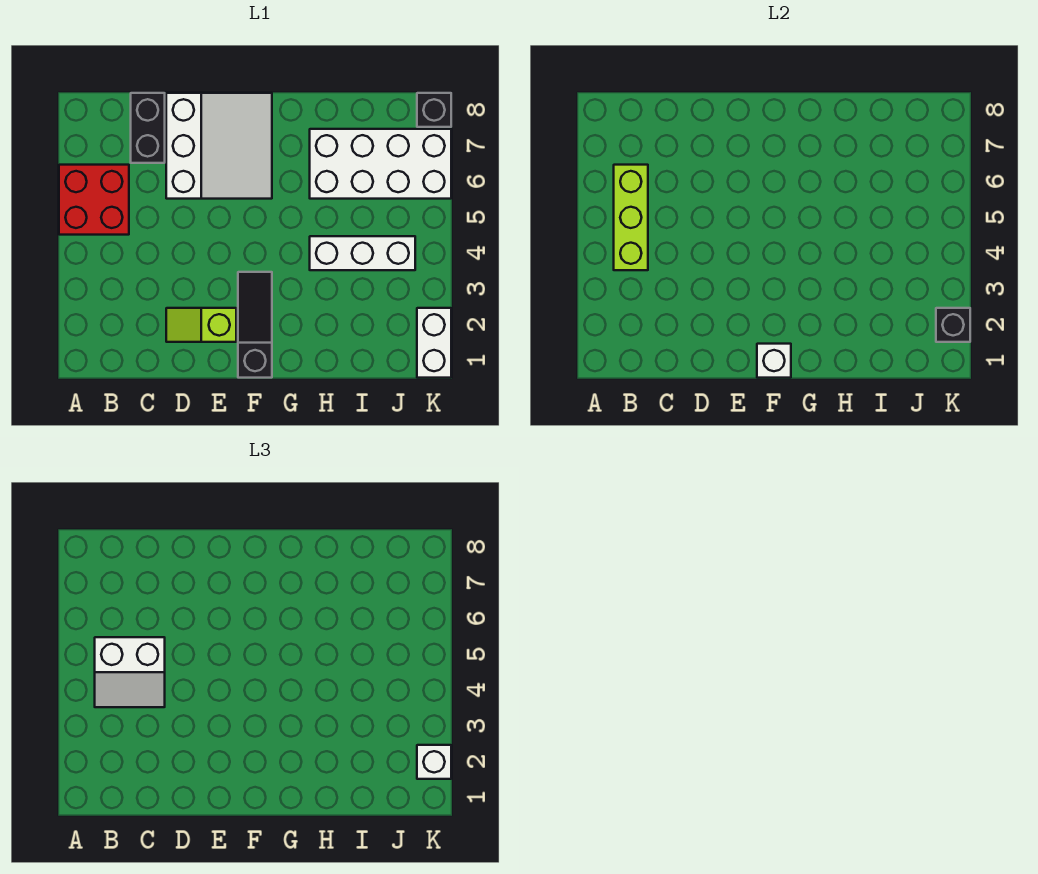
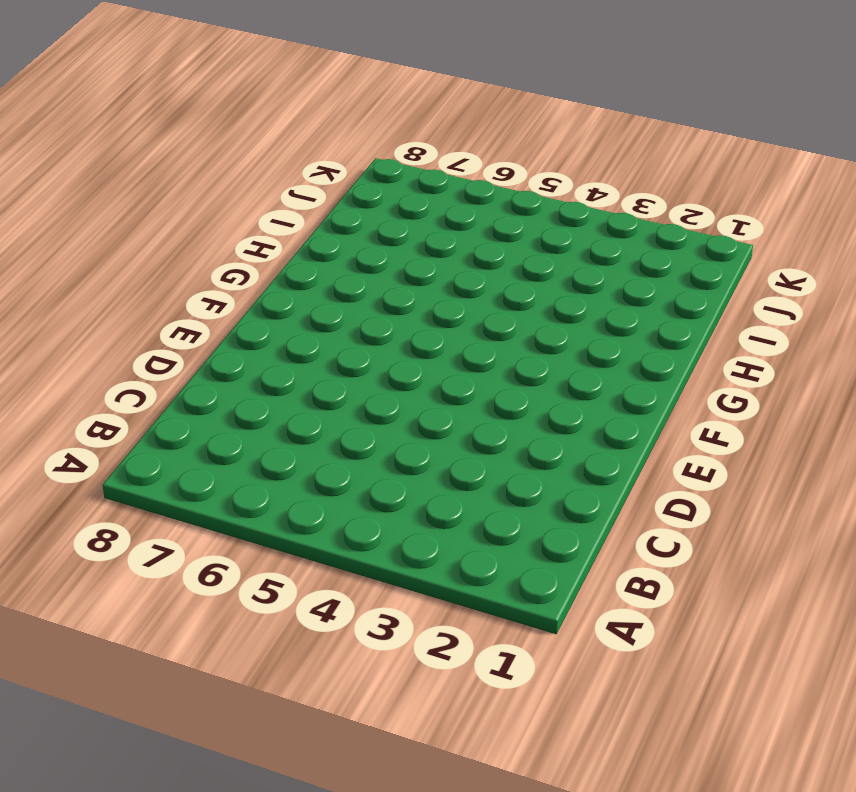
none -> red brick A5:B6 level 1
none -> black brick C7:C8 level 1
none -> lime slope D2:E2 level 1 top E

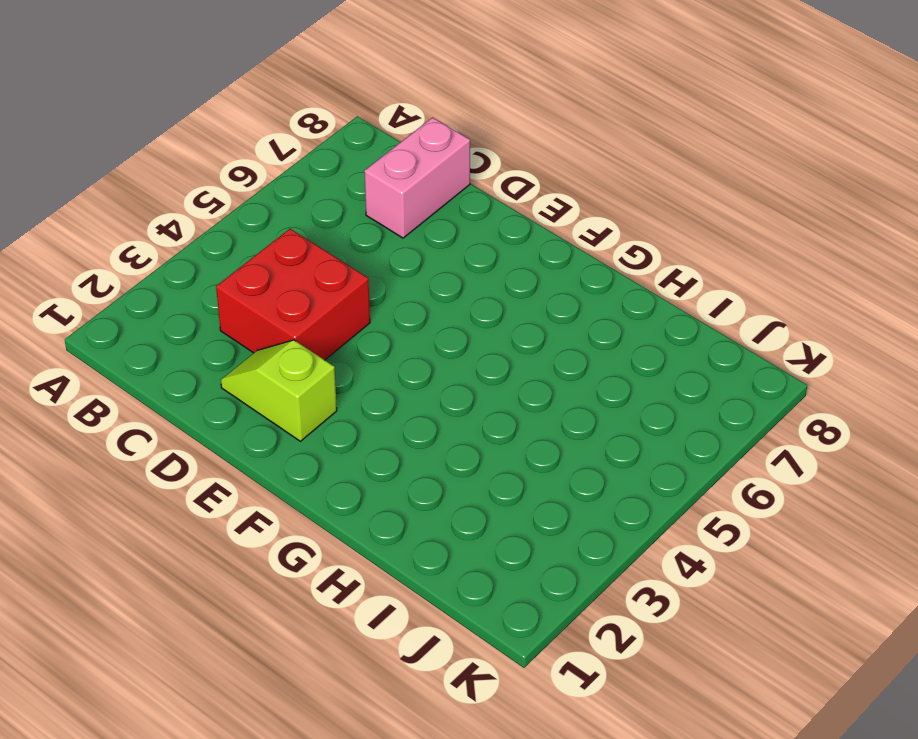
red brick C3:D4 level 1 -> red brick A5:B6 level 1
pink brick C7:C8 level 1 -> black brick C7:C8 level 1
none -> white slope D6:F8 level 1 top D
none -> black slope F1:F3 level 1 top 1
none -> white brick H4:J4 level 1

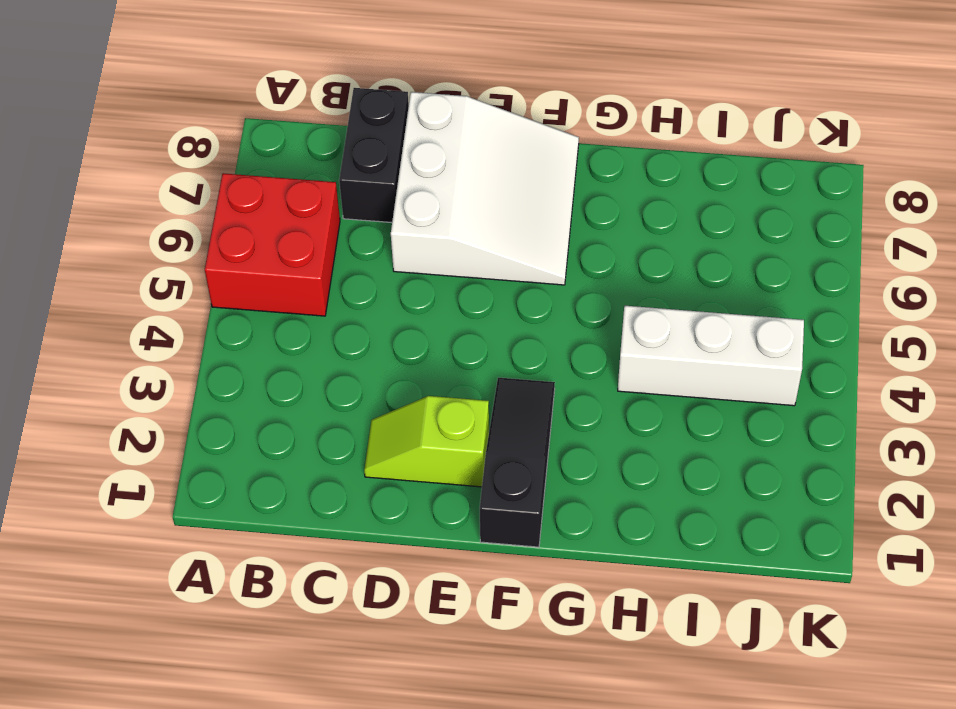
none -> white brick H6:K7 level 1
none -> white brick K1:K2 level 1
none -> black brick K8 level 1

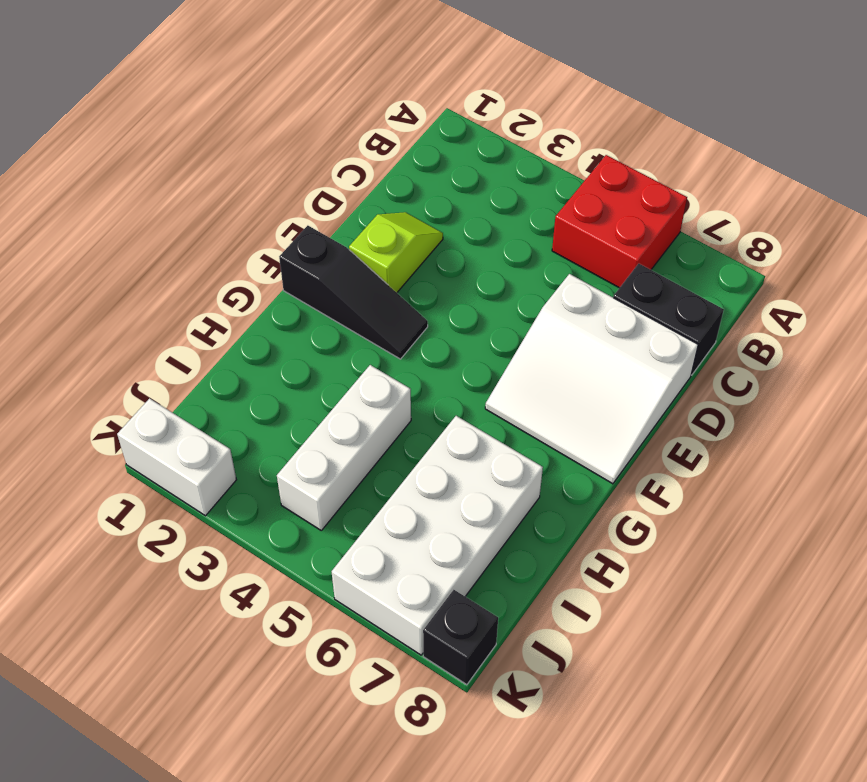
none -> lime brick B4:B6 level 2
none -> white brick F1 level 2
none -> black brick K2 level 2

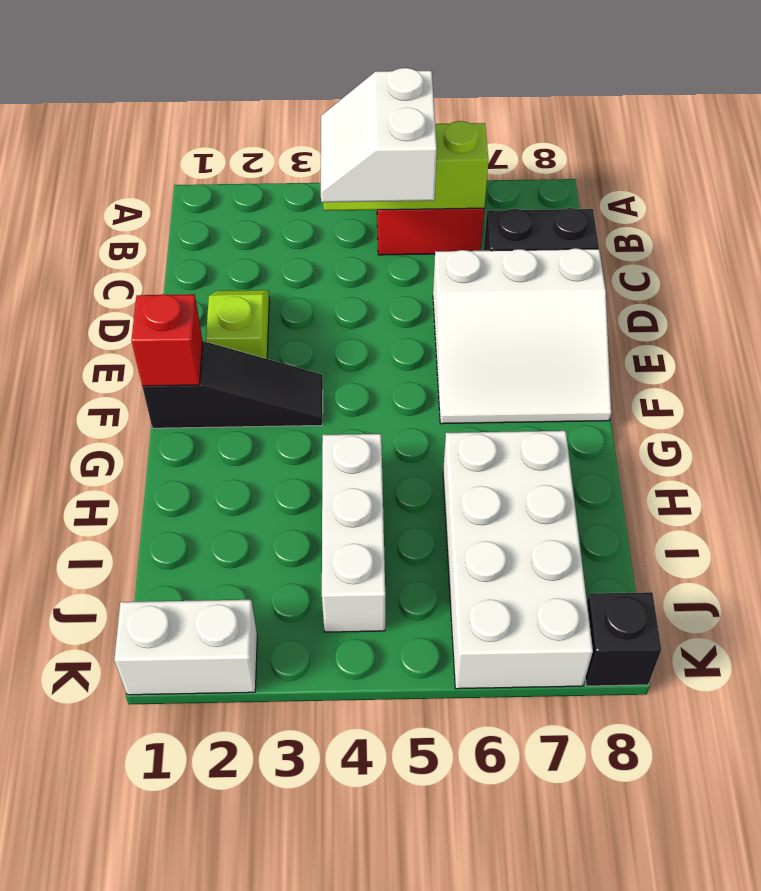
red brick F1 level 2 -> white brick F1 level 2
none -> black brick K2 level 2
none -> white brick K2 level 3

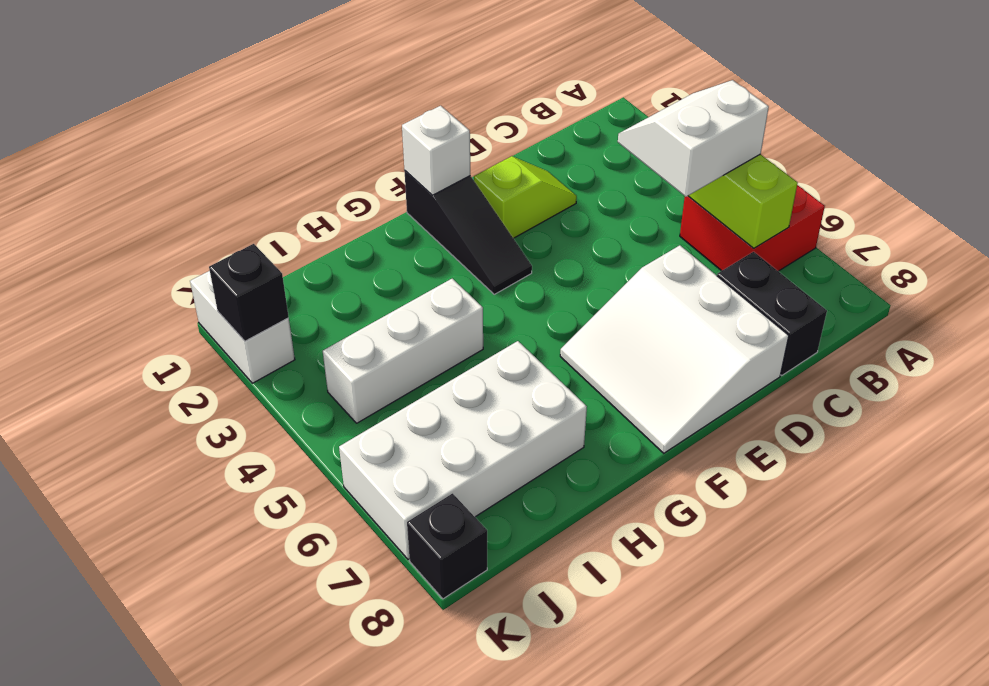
none -> white brick K2 level 3

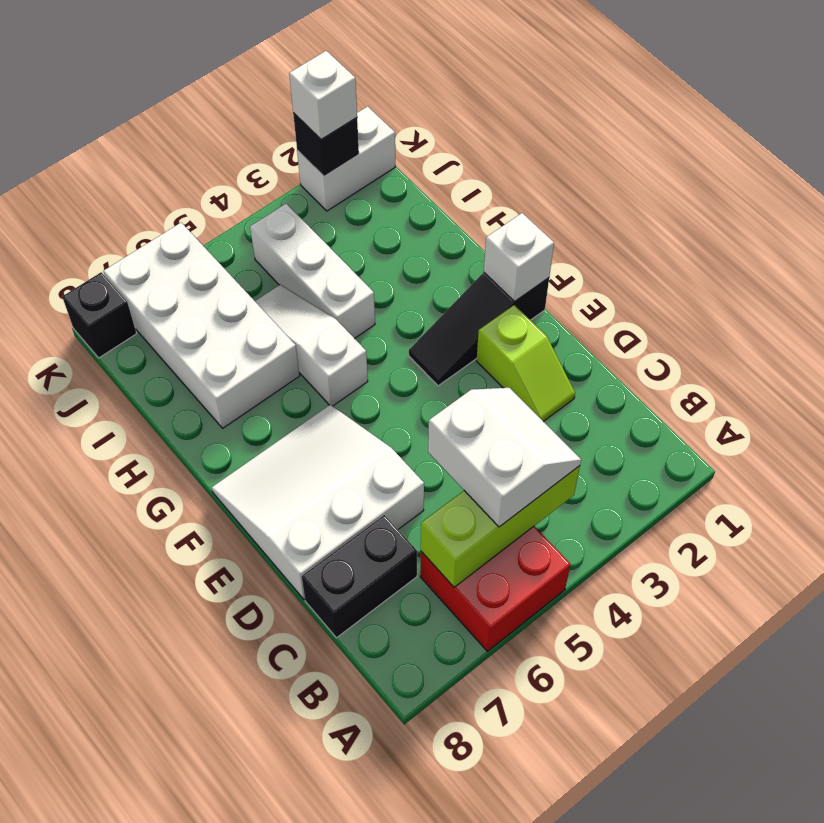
white slope G5:I5 level 1 top G -> none

